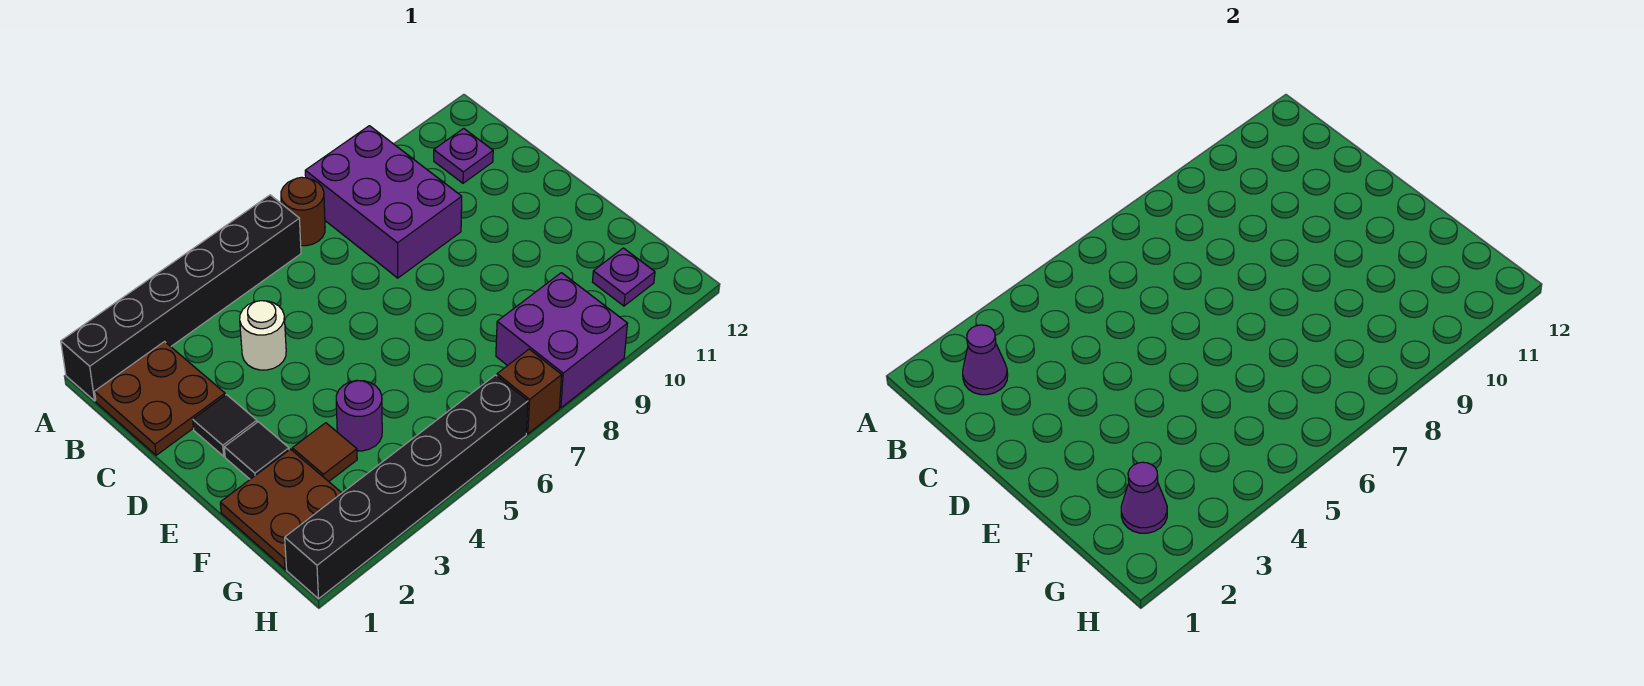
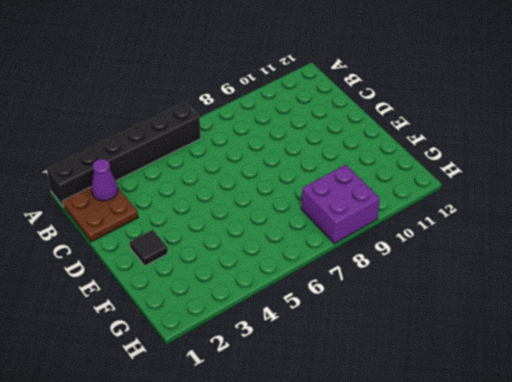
none -> brown round brick A7 level 1
none -> purple brick A8:C9 level 1
none -> purple plate B11 level 1

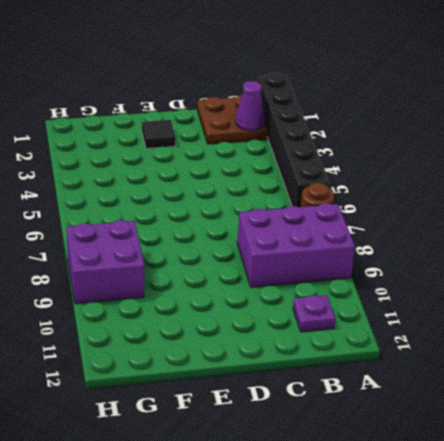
none -> white round brick C4 level 1
none -> black tile D2 level 1
none -> brown plate F1:G2 level 1

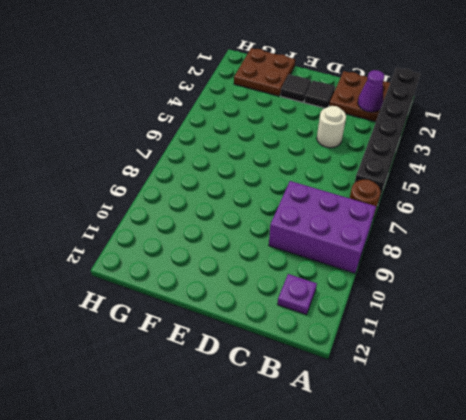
none -> brown tile F3 level 1
none -> purple round brick F4 level 1
none -> purple brick G8:H9 level 1

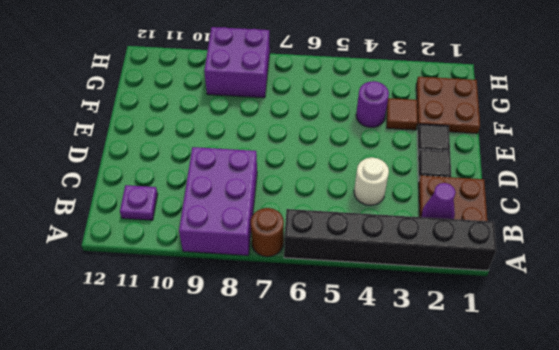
none -> purple plate G11 level 1
none -> black brick H1:H6 level 1
none -> brown brick H7 level 1

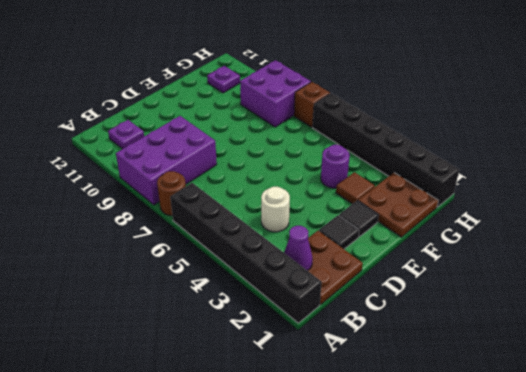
none -> purple cone G2 level 2

